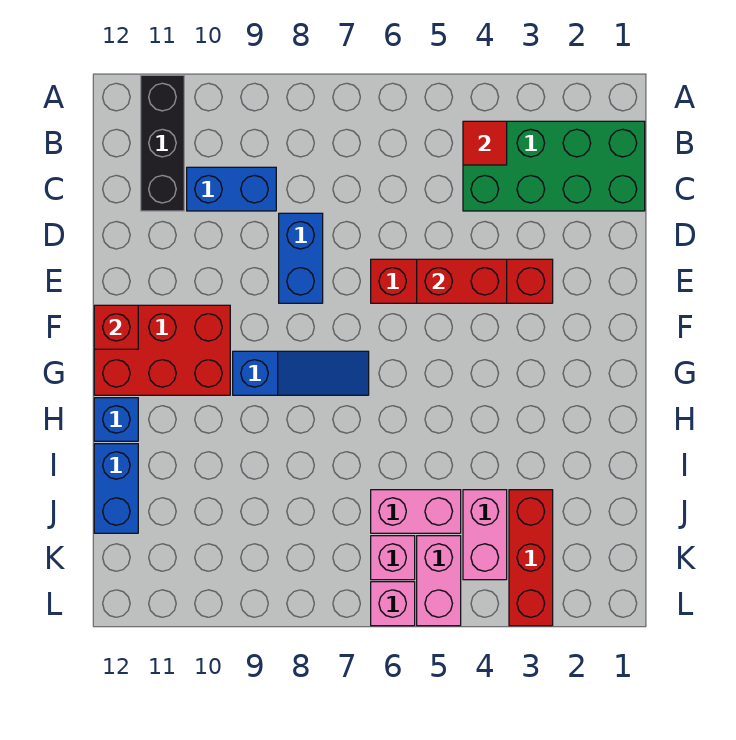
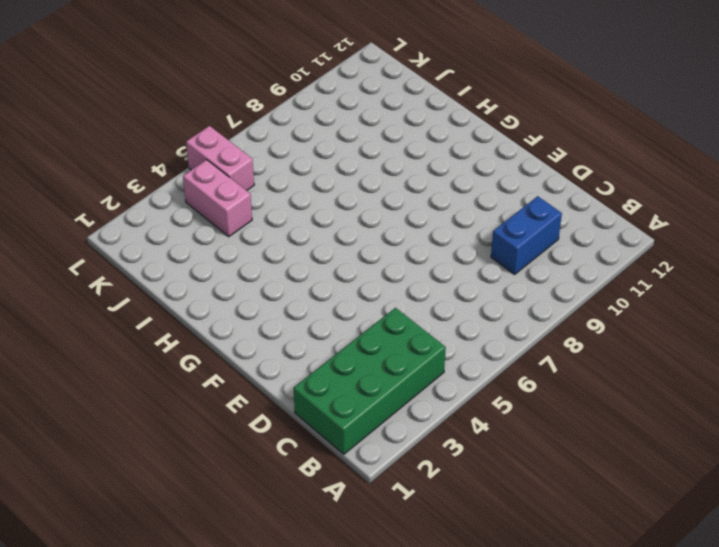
none -> black brick A11:C11 level 1
none -> blue brick D8:E8 level 1
none -> red brick E3:E6 level 1

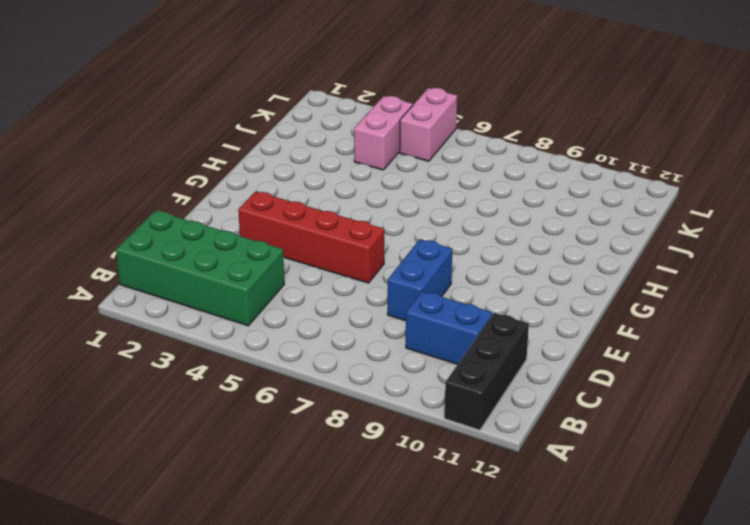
none -> red brick F10:G12 level 1
none -> blue slope G7:G9 level 1 top 9
none -> blue brick H12 level 1

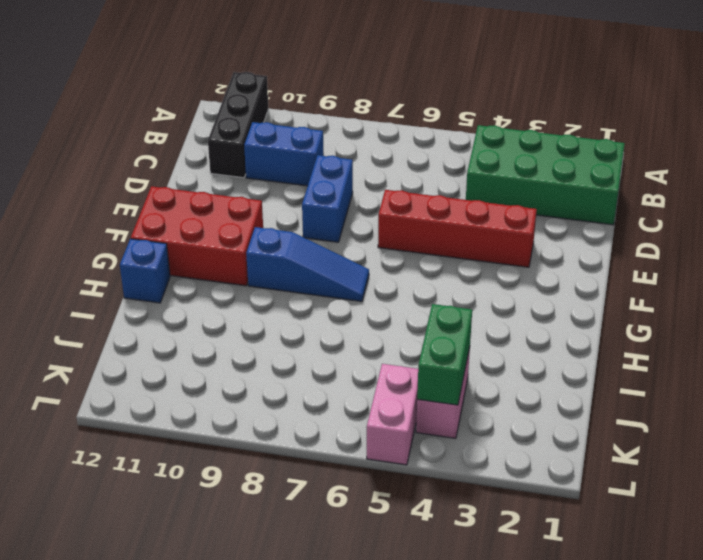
green brick J4:K4 level 2 -> none
none -> blue brick I12:J12 level 1
none -> red brick J3:L3 level 1
none -> pink brick J5:J6 level 1

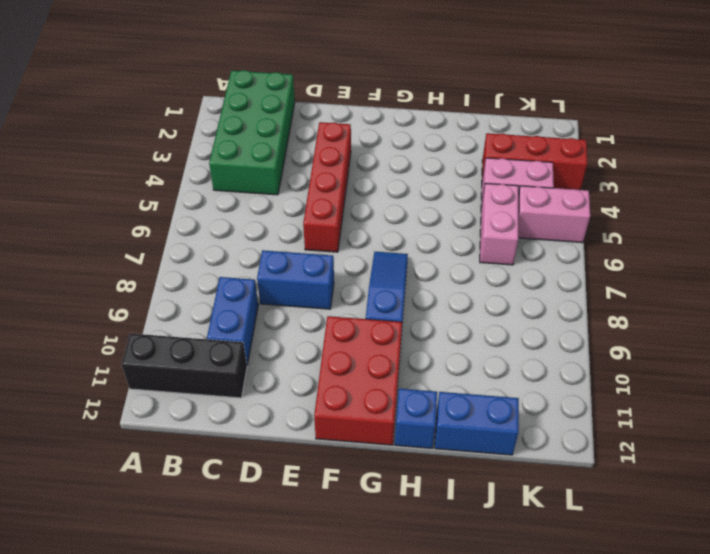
none -> pink brick K6 level 1
none -> pink brick L6 level 1
none -> red tile B4 level 2

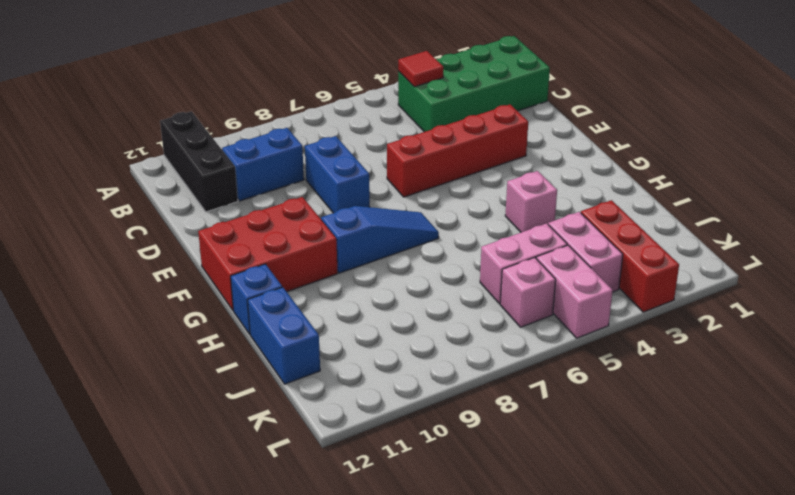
pink brick H4 level 1 -> pink brick L6 level 1
none -> red brick E4:E5 level 2
none -> red brick F12 level 2

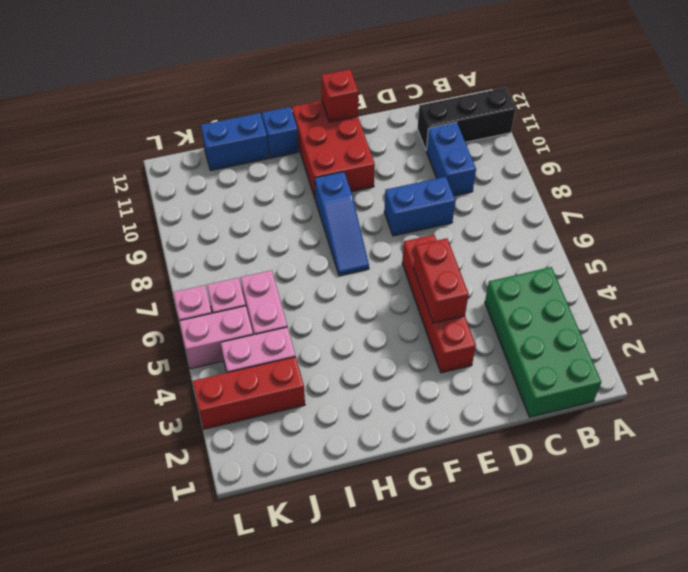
none -> red tile B4 level 2

